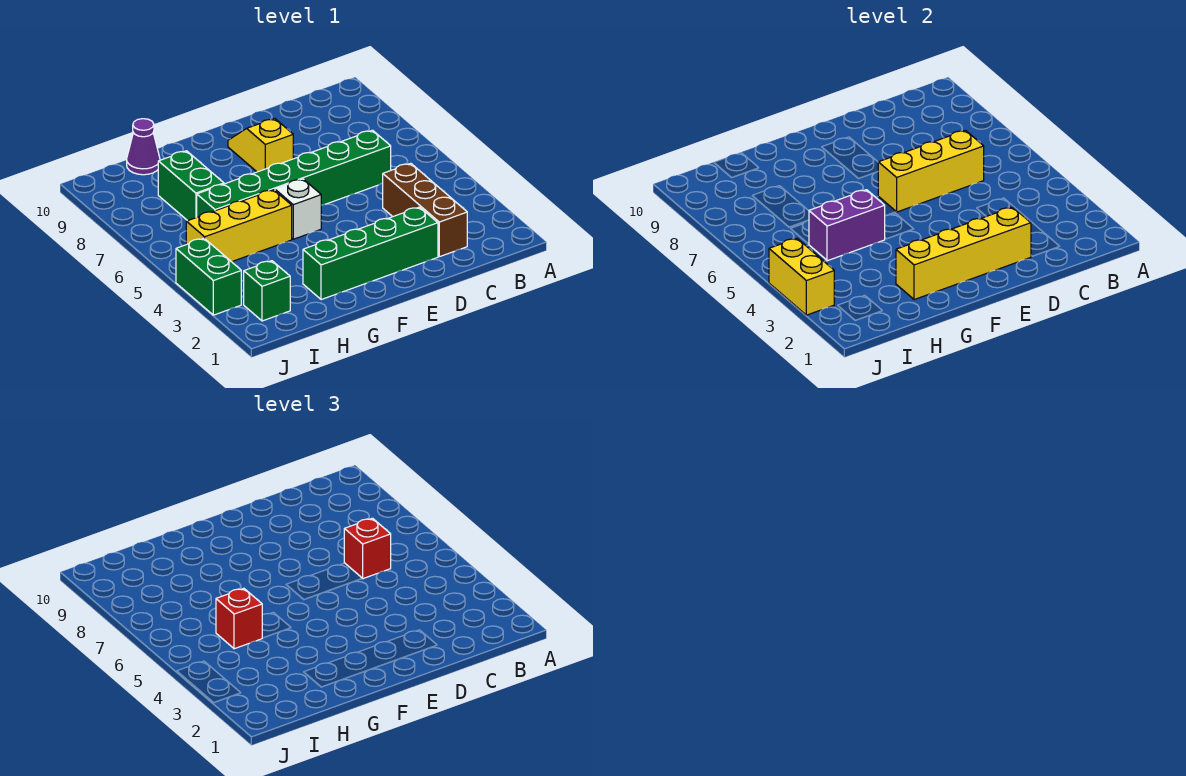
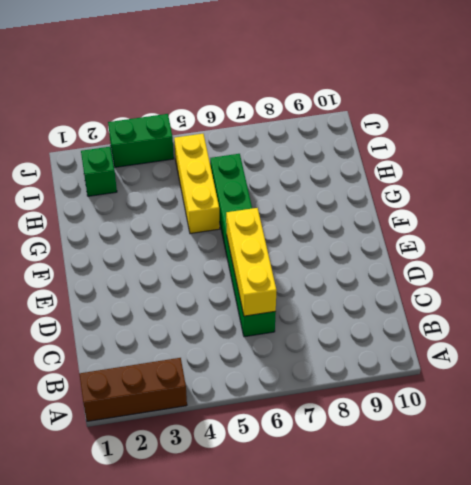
brown brick A1:A3 level 1 -> brown brick C2:C4 level 1
none -> green brick D2:G2 level 1
none -> yellow slope E8:E9 level 1 top 8
none -> white brick F5 level 1

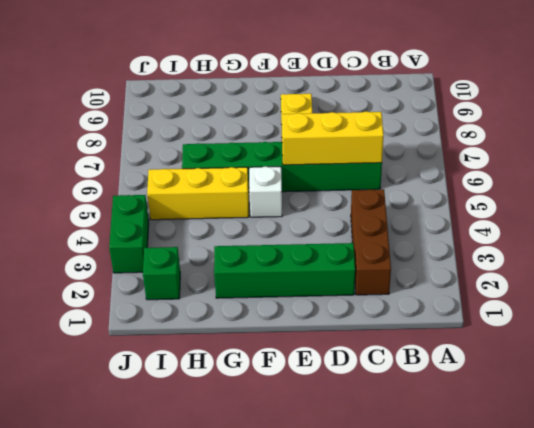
none -> green brick H7:H8 level 1
none -> purple cone H10 level 1
none -> yellow brick D2:G2 level 2

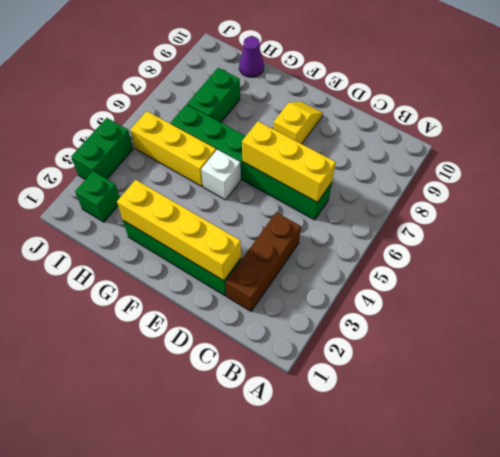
none -> purple brick G5:H5 level 2
none -> yellow brick J3:J4 level 2
none -> red brick C6 level 3

